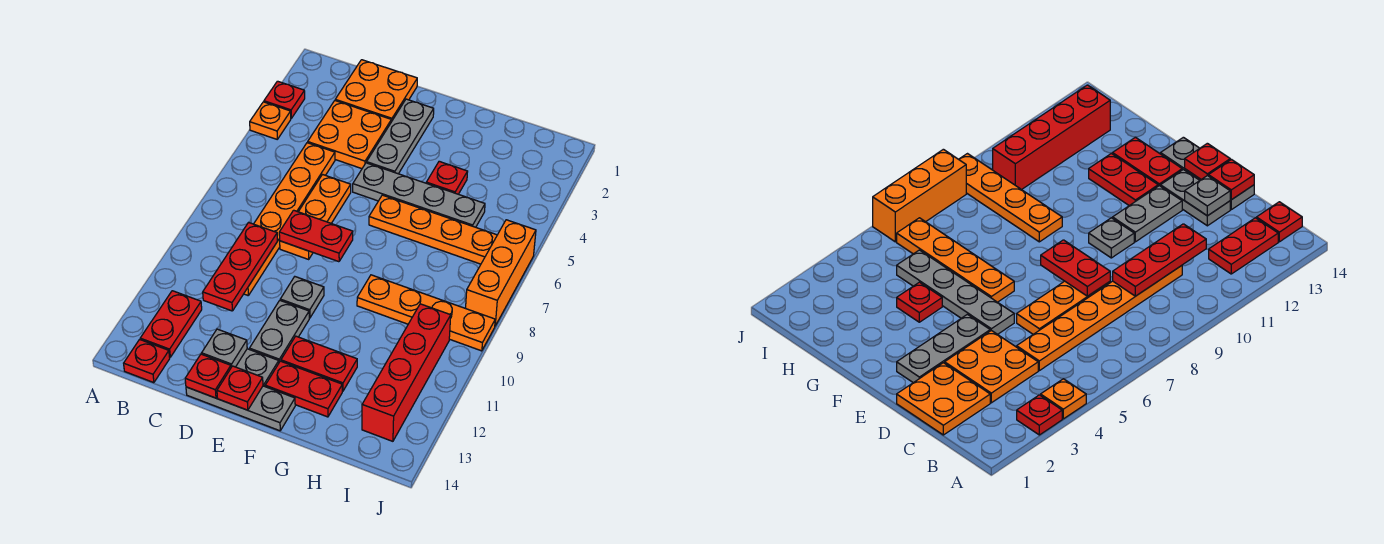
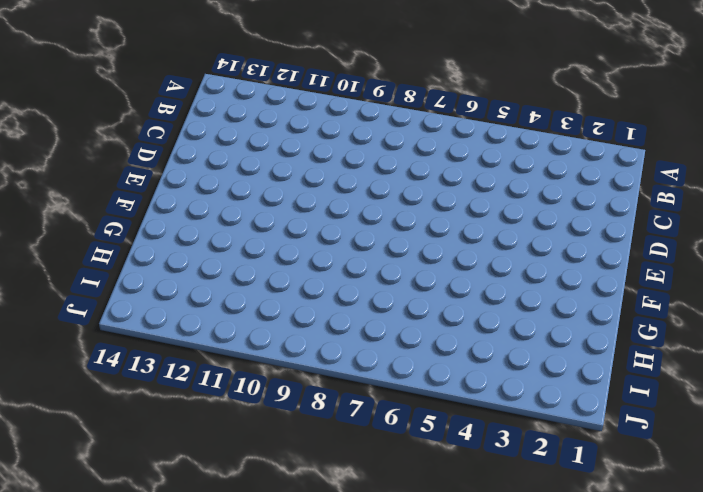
none -> red plate A3 level 1
none -> orange plate A4 level 1
none -> red plate B12:B13 level 1

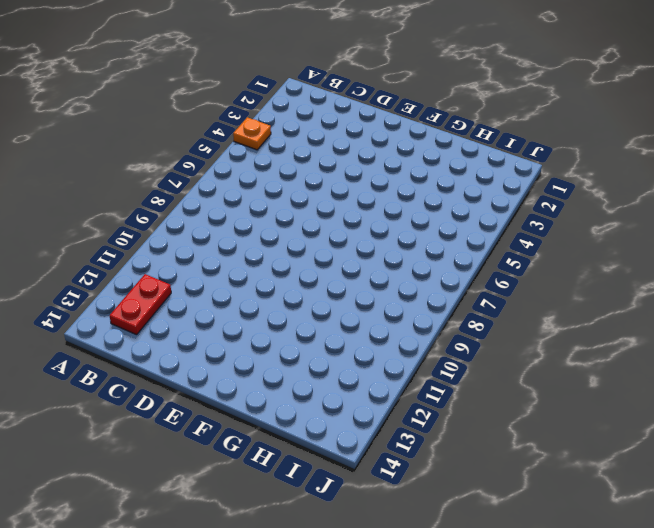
none -> red plate A3 level 1
none -> red plate B14 level 1
none -> orange plate C1:D2 level 1

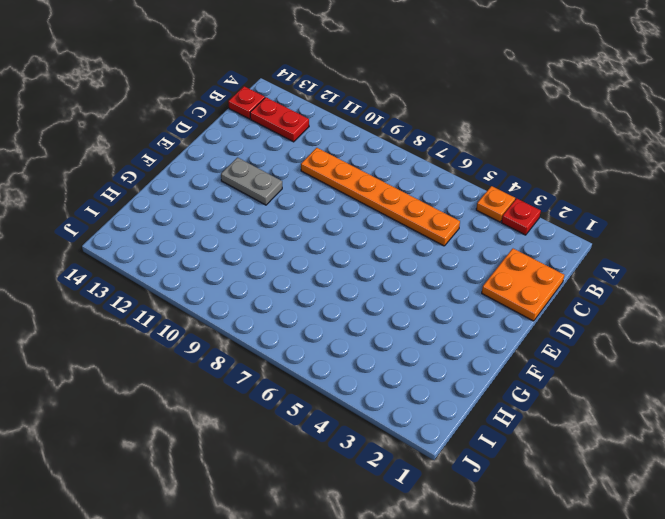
none -> orange plate C3:D4 level 1
none -> orange plate D6:D8 level 1
none -> grey plate D13:E13 level 1

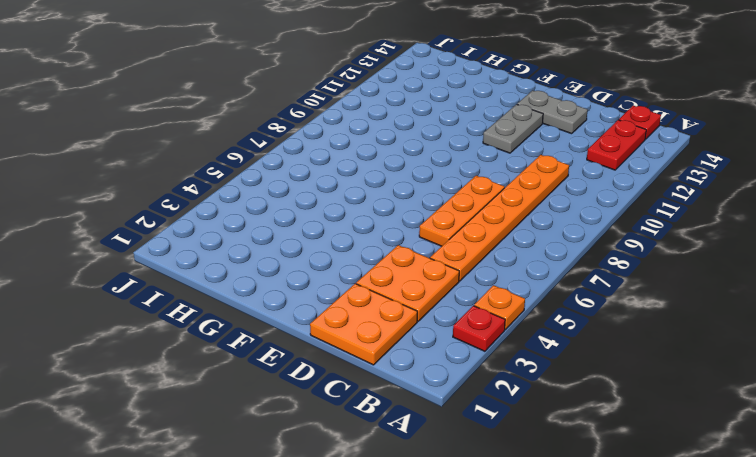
none -> grey plate D14:F14 level 1
none -> grey plate E2:E4 level 1
none -> grey plate E5:H5 level 1

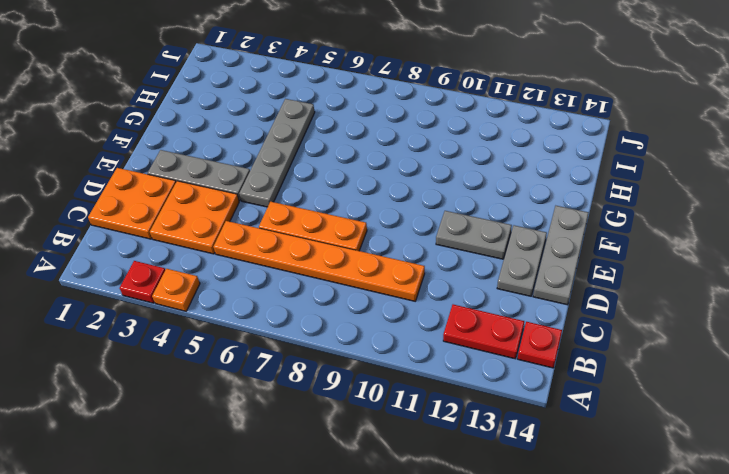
none -> grey plate E10 level 1
none -> orange plate F6:I6 level 1
none -> red plate F12:G12 level 1

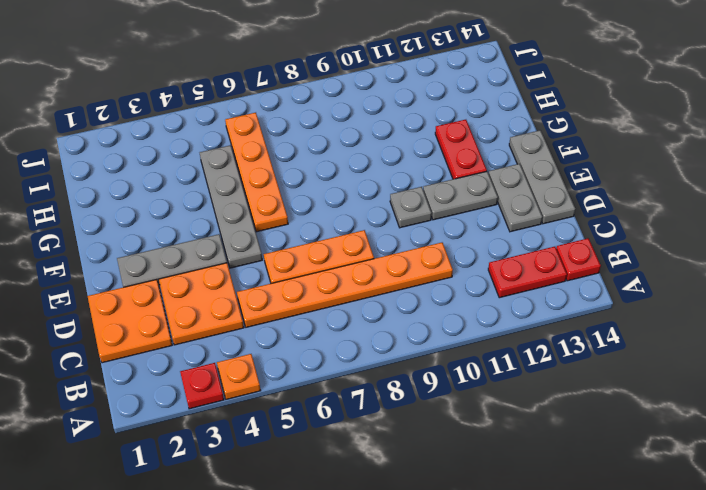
none -> red plate F13:G13 level 1
none -> red plate G4 level 1
none -> orange plate G9:J9 level 1

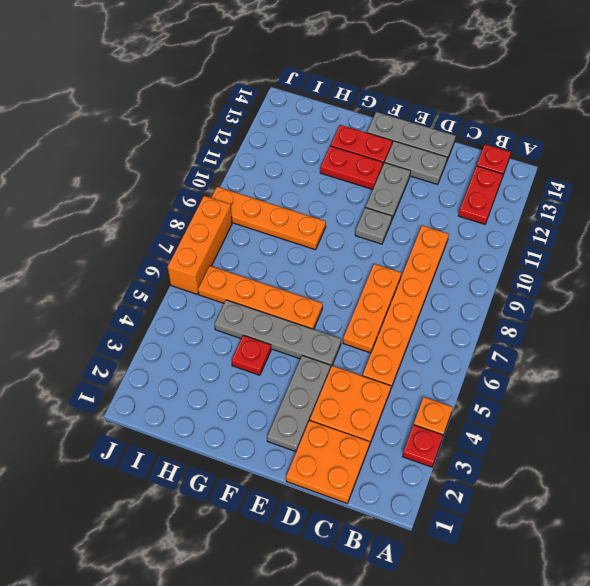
none -> red brick I10:I13 level 1
none -> red plate C9:C11 level 2
none -> red plate D8:E8 level 2

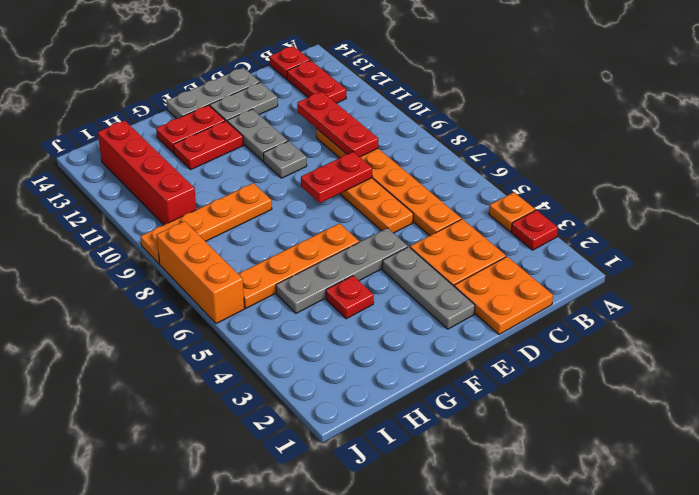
none -> grey plate D13 level 2
none -> red plate D14 level 2
none -> red plate E14 level 2

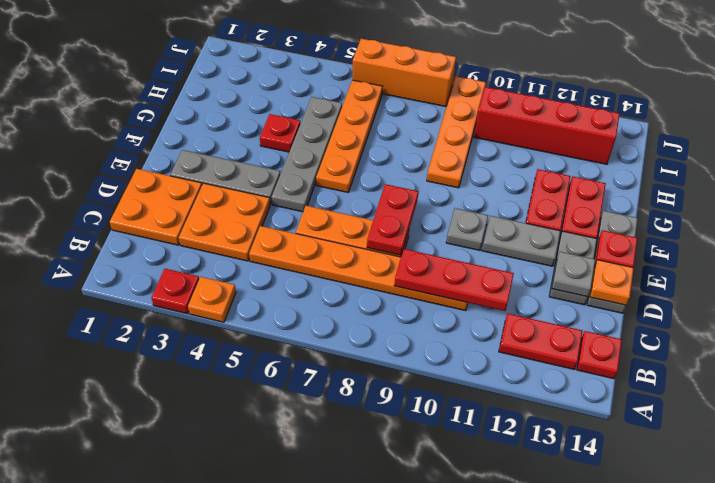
orange plate D14 level 2 -> red plate D14 level 2

